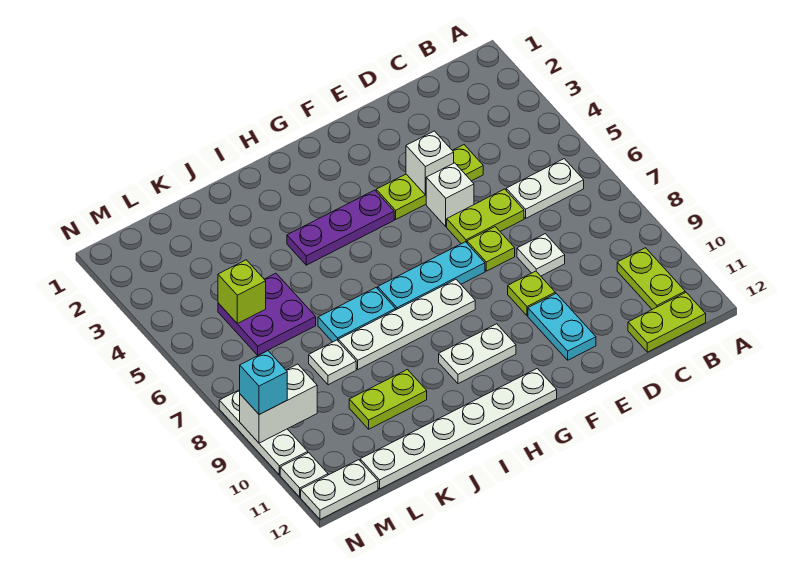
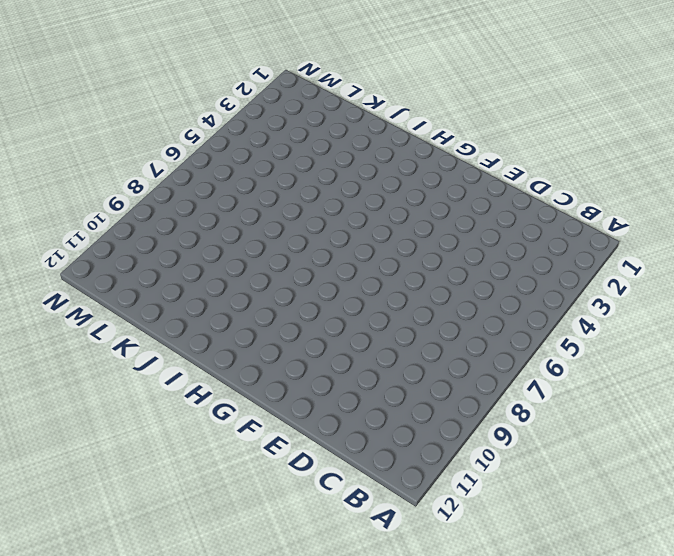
none -> white plate B6:C6 level 1
none -> lime plate B10:B11 level 1
none -> lime plate B12:C12 level 1

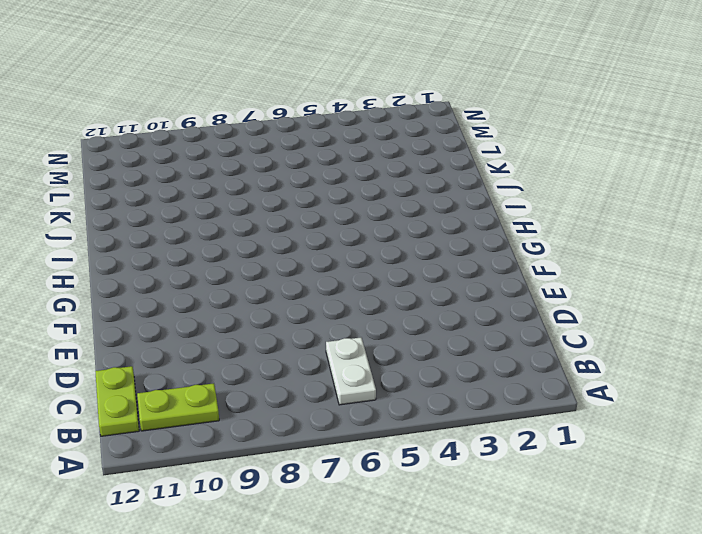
none -> lime plate D4:F4 level 1
none -> lime plate D6:E6 level 1
none -> white plate D8 level 1

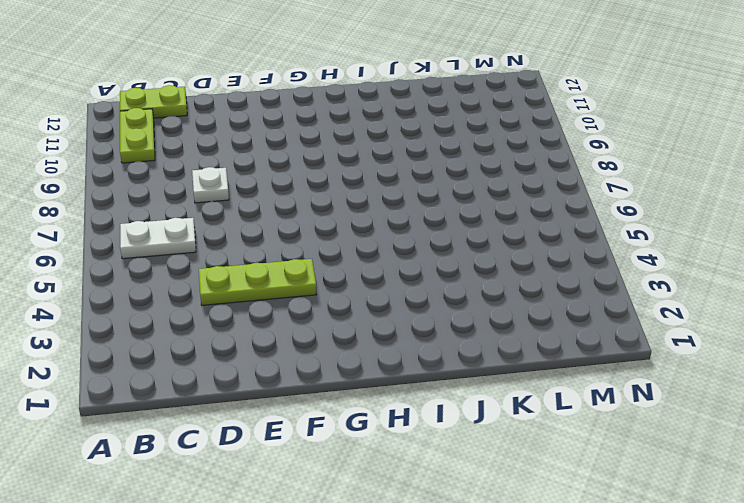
none -> lime plate D6:E6 level 1
none -> white brick E5 level 1
none -> lime plate E7 level 1

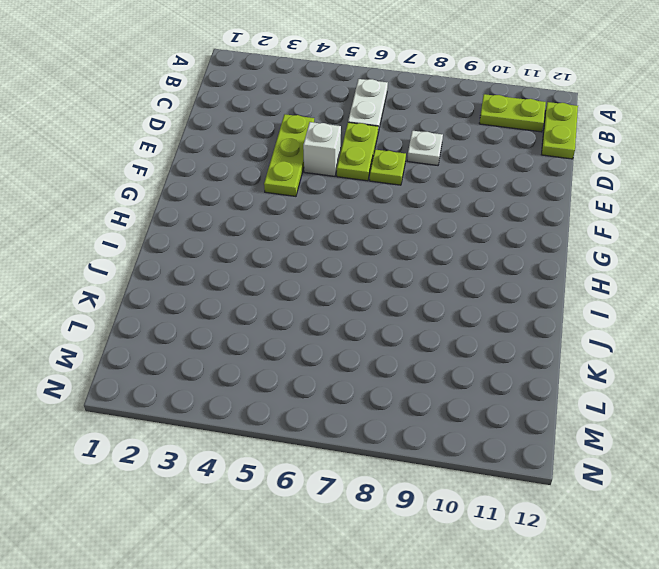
none -> lime plate E9 level 1
none -> cyan plate E10:E11 level 1
none -> cyan plate F7:H7 level 1

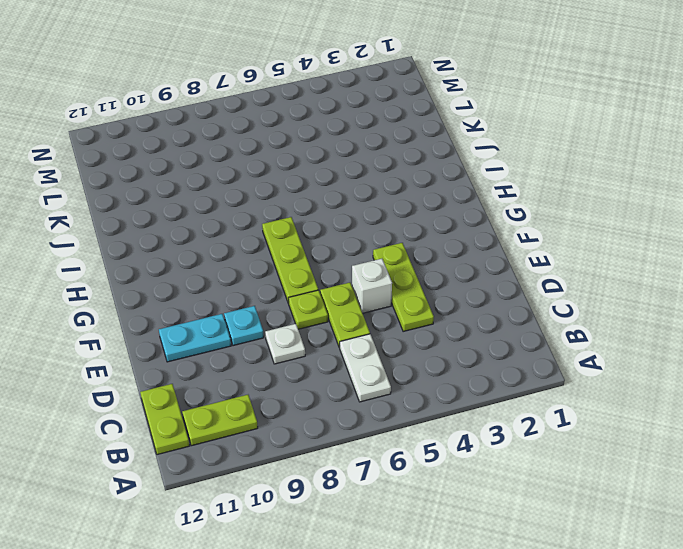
cyan plate E9 level 1 -> lime plate E9 level 1
lime plate F7:H7 level 1 -> cyan plate F7:H7 level 1
none -> purple plate G4:I4 level 1
none -> white plate G8:J8 level 1
none -> white plate G10:H10 level 1

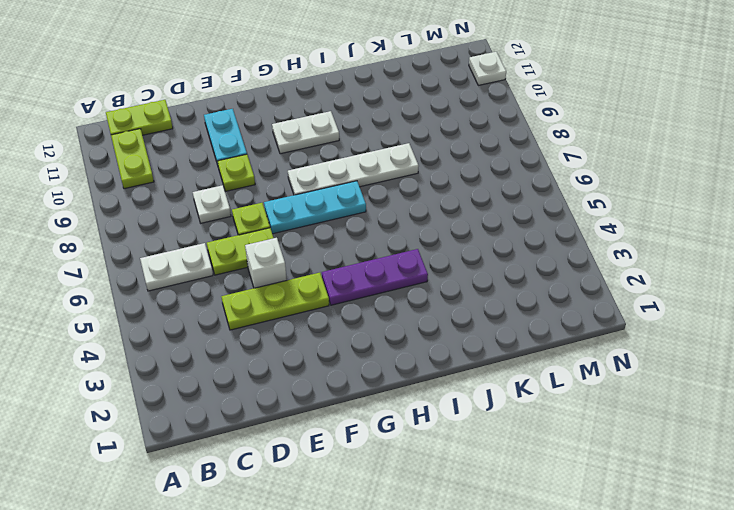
none -> white plate G12:L12 level 1
none -> cyan plate I7:J7 level 1
none -> lime plate J10:K10 level 1

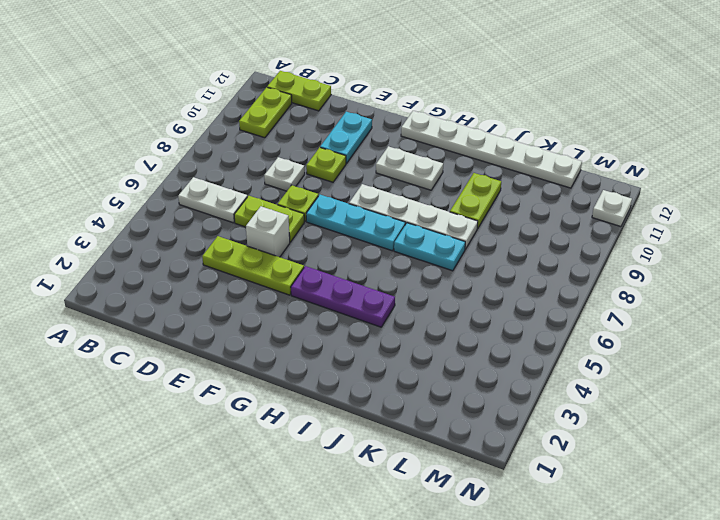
lime plate J9:J10 level 1 -> lime plate J10:K10 level 1
none -> purple plate K5:L6 level 1
none -> white plate K8 level 1
none -> white plate M12:N12 level 1

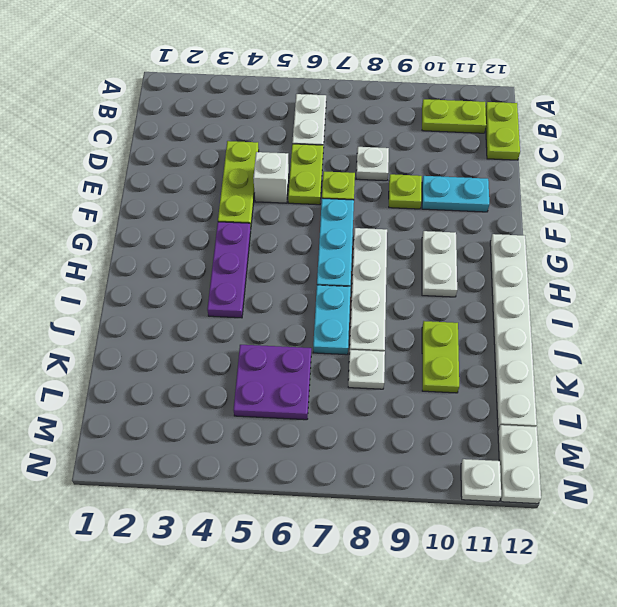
none -> white plate N8:N10 level 1
none -> white brick E4 level 2
none -> lime brick L5 level 2

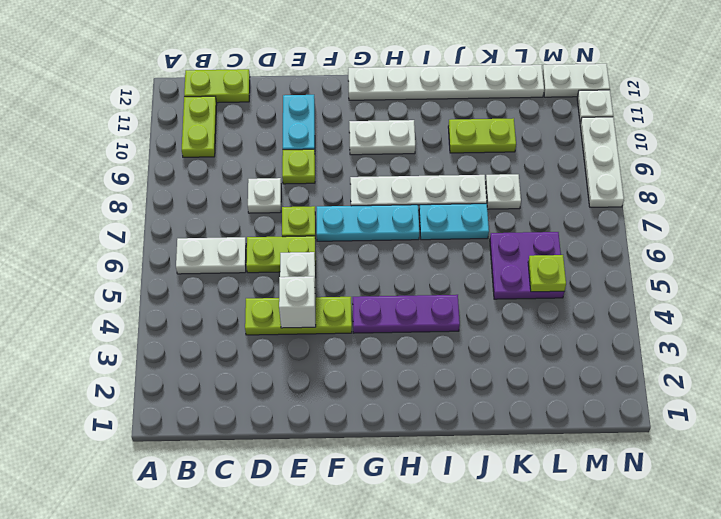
lime plate L5 level 2 -> lime brick L5 level 2
none -> white brick M9:N9 level 2
none -> cyan brick N9 level 3

